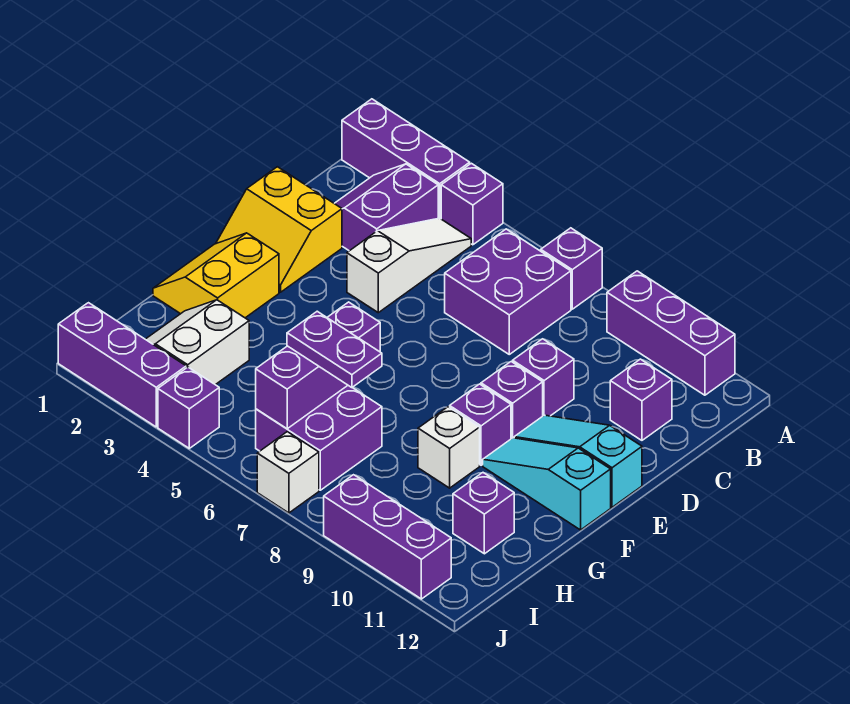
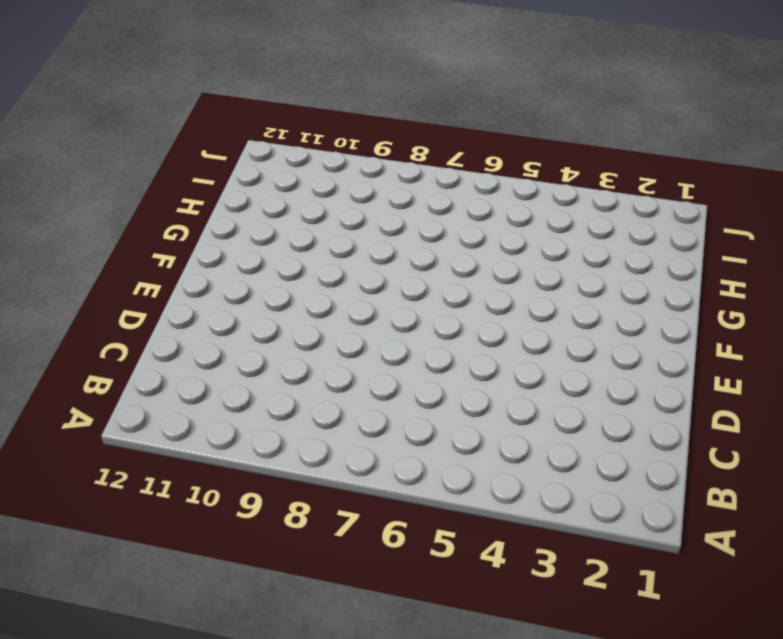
none -> purple brick A1:A3 level 1
none -> purple brick A4 level 1
none -> purple brick A7 level 1

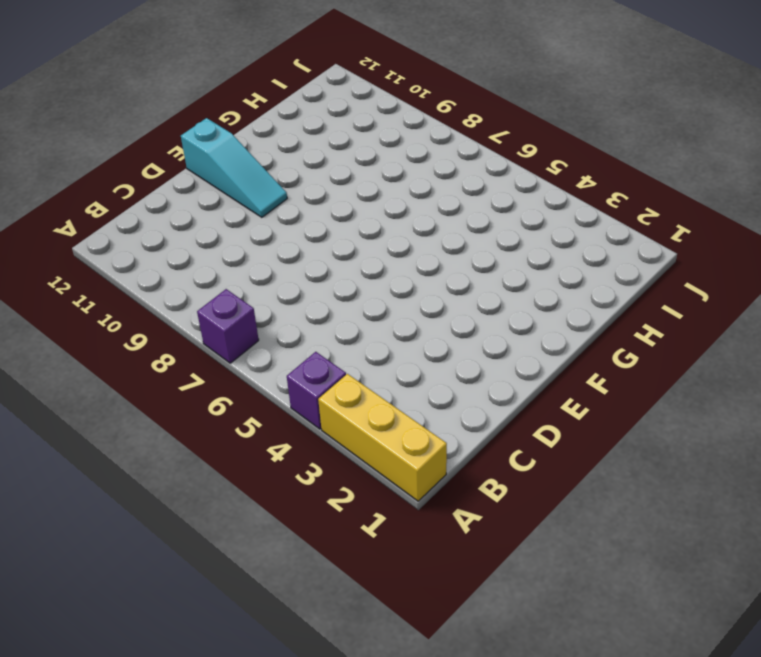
yellow brick A1:A3 level 1 -> purple brick A1:A3 level 1
none -> purple brick A9:A11 level 1
none -> purple slope B2:C3 level 1 top 3
none -> white slope B4:D4 level 1 top D

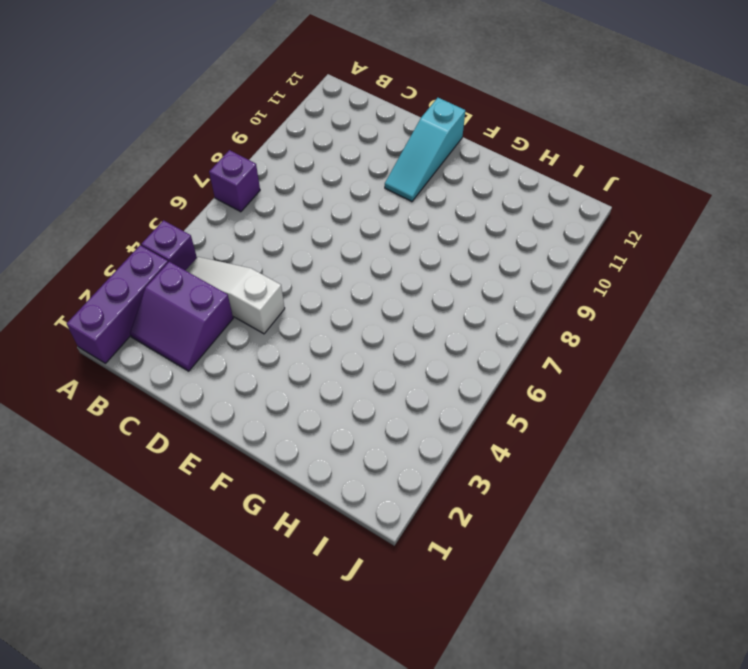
none -> purple brick A9:A11 level 1
none -> purple brick B6:C7 level 1
none -> purple brick C11 level 1

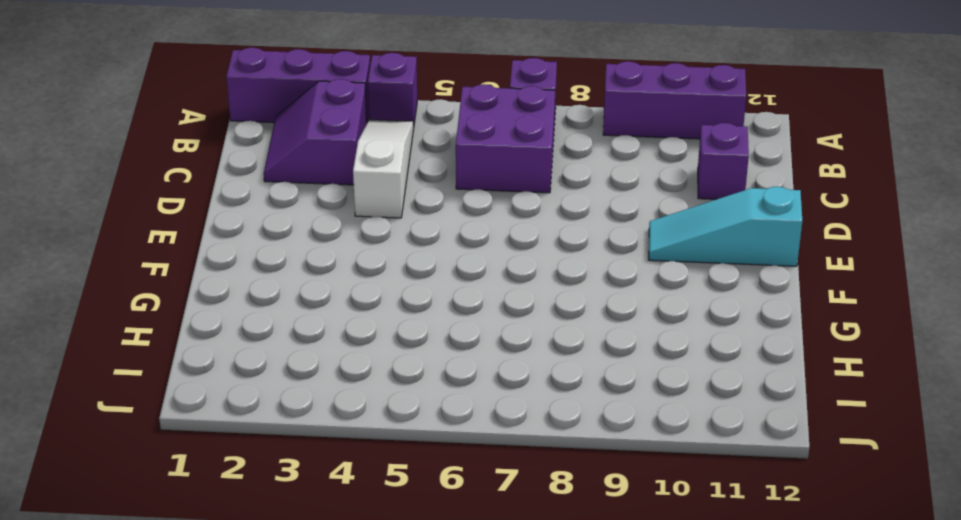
none -> yellow slope D1:E2 level 1 top D
none -> purple brick D9 level 1
none -> purple brick E9 level 1

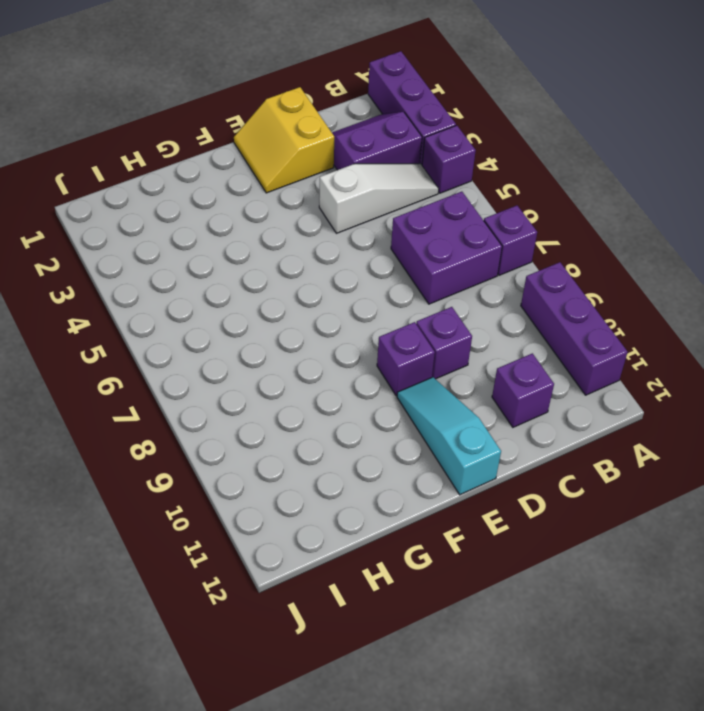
none -> yellow slope F1:G2 level 1 top 2
none -> purple brick F9 level 1
none -> cyan slope F10:F12 level 1 top 12

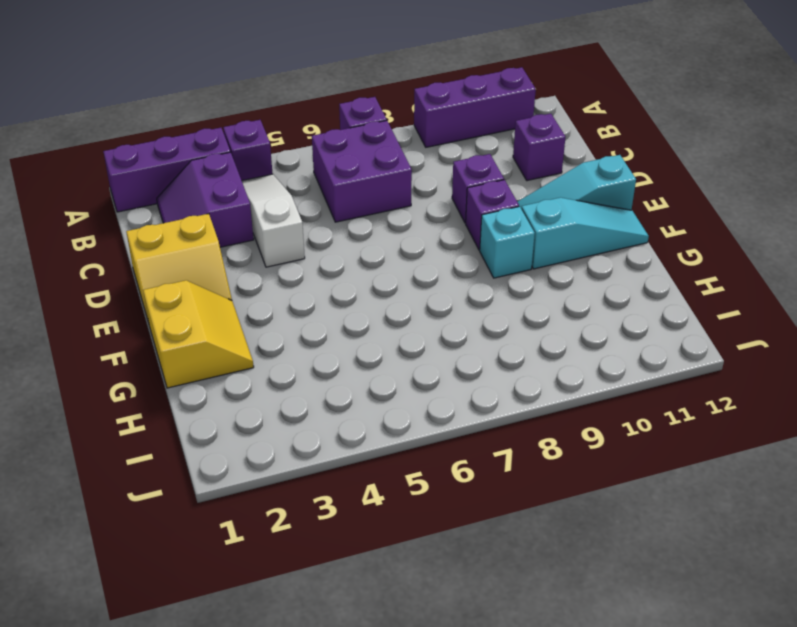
yellow slope F1:G2 level 1 top 1 -> yellow slope F1:G2 level 1 top 2
cyan brick F9 level 1 -> purple brick F9 level 1
cyan slope F10:F12 level 1 top 10 -> cyan slope F10:F12 level 1 top 12
none -> white brick G9 level 1
none -> white slope H2:I3 level 1 top 3
none -> purple brick H6:I7 level 1

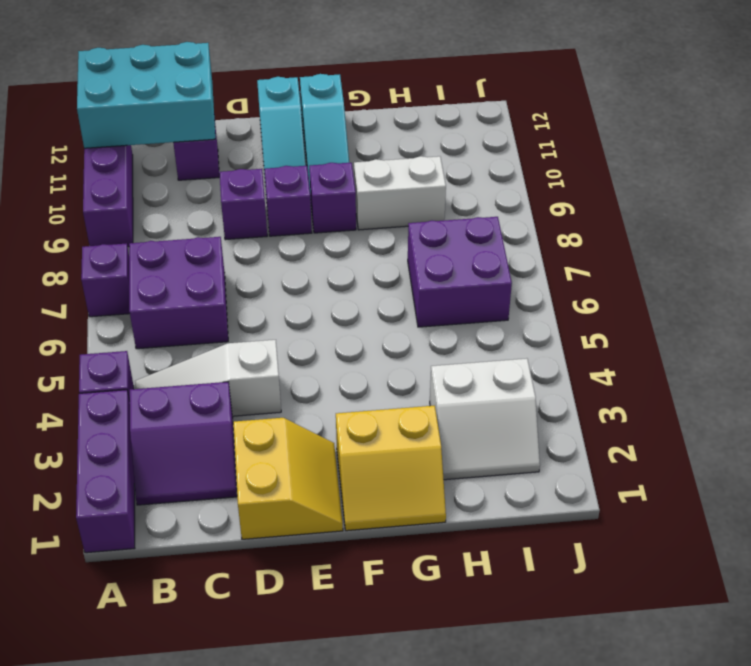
cyan brick A11:C12 level 2 -> none
white brick G9:H9 level 1 -> white brick G9 level 1
none -> purple brick H11 level 1
none -> purple brick J1:J3 level 1
none -> purple brick J4 level 1

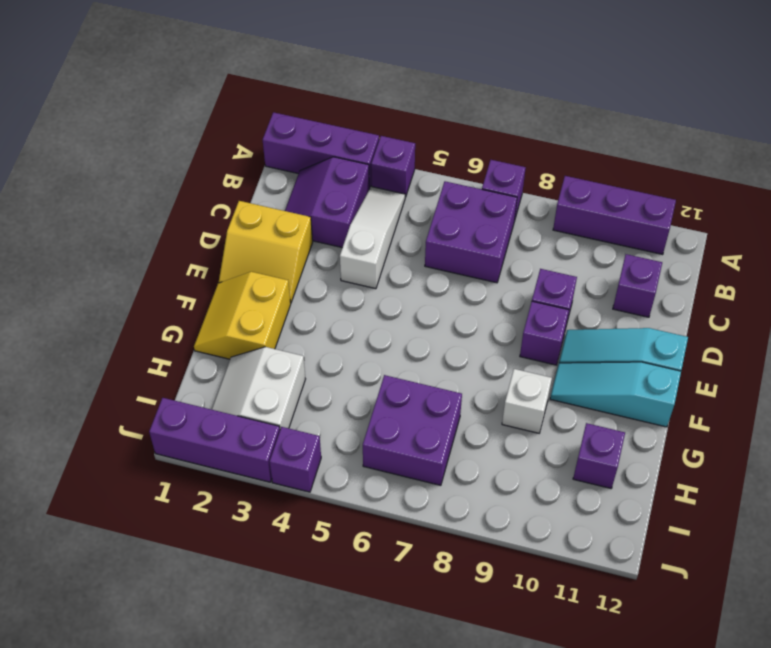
none -> purple brick F9 level 1
none -> white brick J7 level 1
none -> purple brick J9:J11 level 1

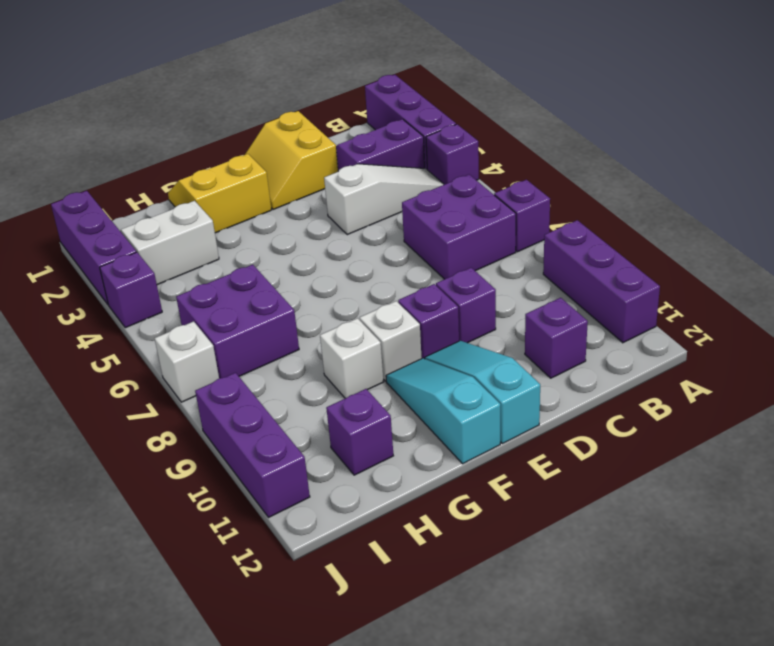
white brick F9 level 1 -> purple brick F9 level 1
none -> purple brick G6:I6 level 2
none -> purple plate H6:H7 level 3

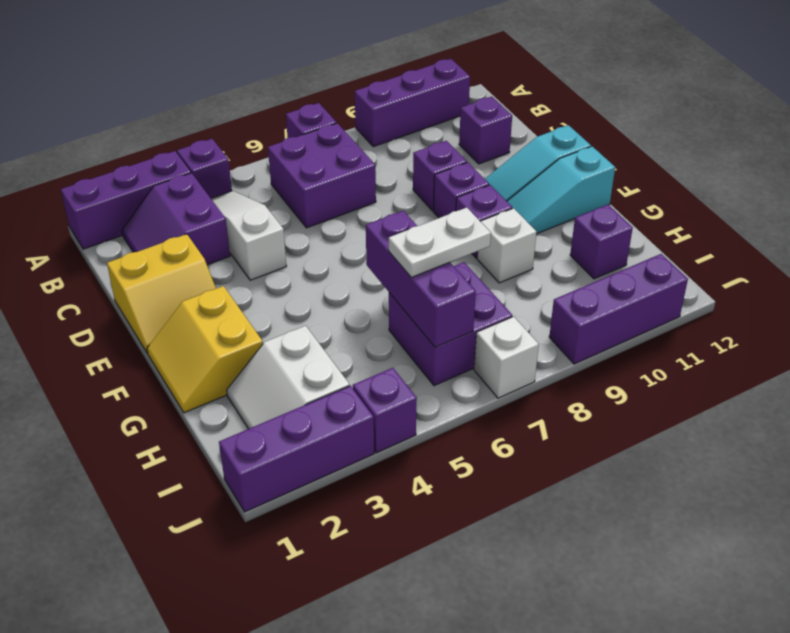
white plate H6:H7 level 3 -> purple plate H6:H7 level 3

